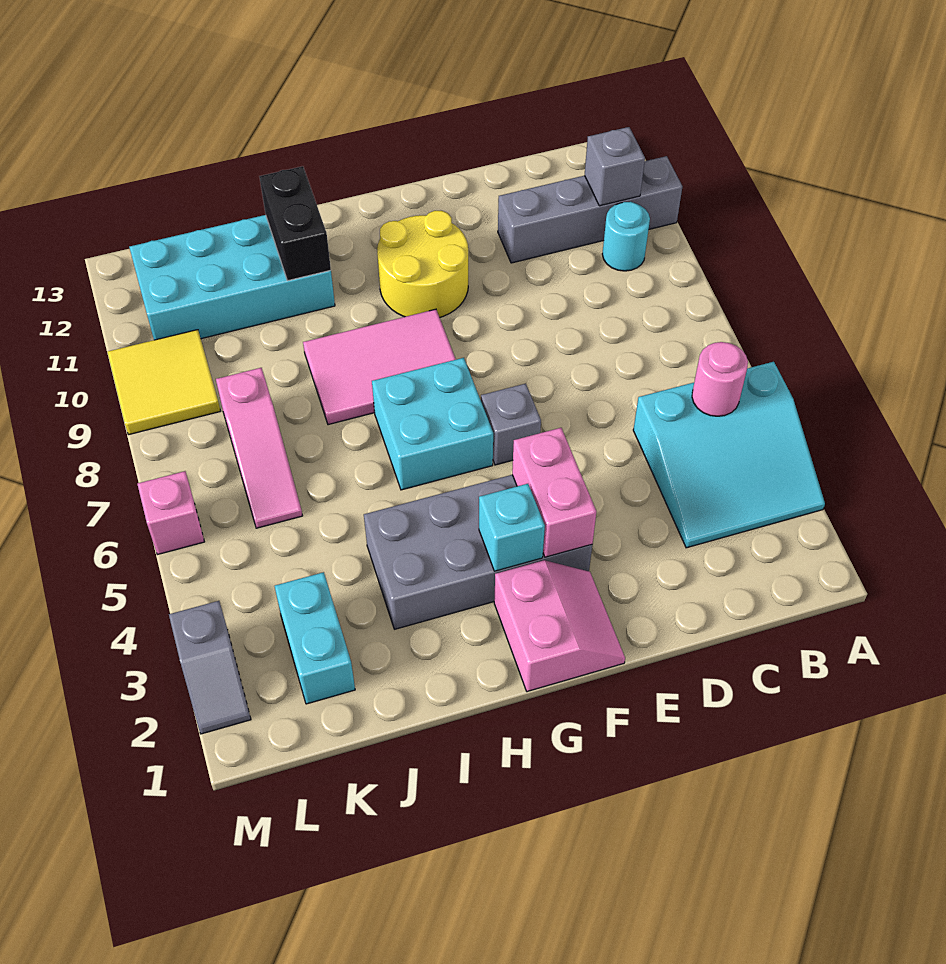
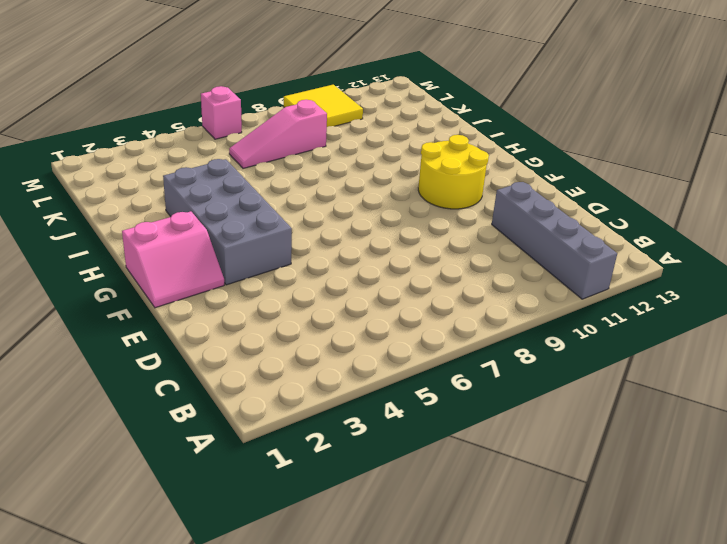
none -> cyan slope A3:C5 level 1 top 5
none -> cyan round brick B10 level 1
none -> grey brick F6 level 1

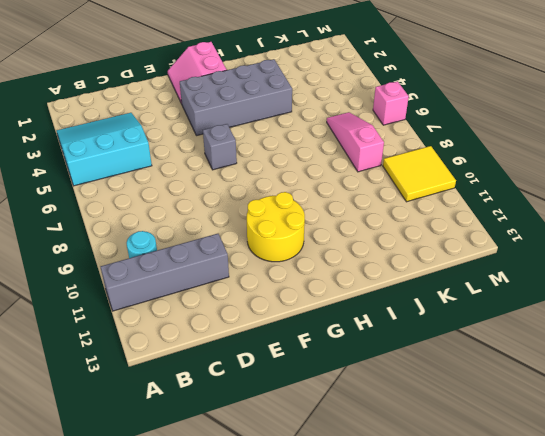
none -> cyan brick G6:H7 level 1
none -> pink tile G8:I9 level 1
none -> cyan brick I11:L12 level 1

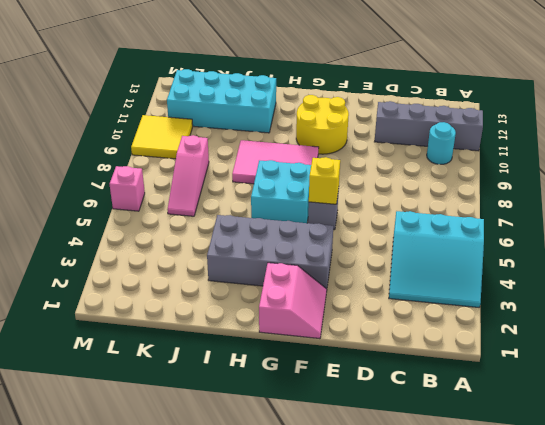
yellow brick F6 level 2 -> none
none -> cyan brick K2:K3 level 1
none -> grey slope M2:M3 level 1 top 3
none -> pink round brick B5 level 2

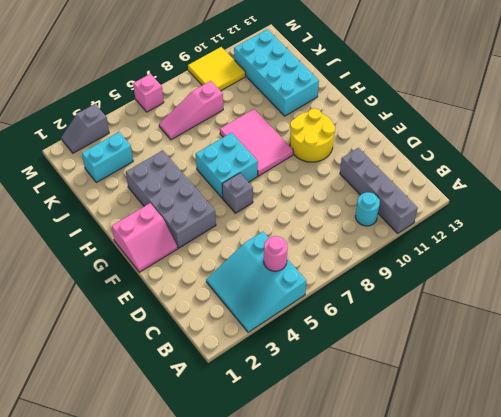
none -> grey brick B11 level 2
none -> pink brick F3:F4 level 2
none -> cyan brick G3 level 2

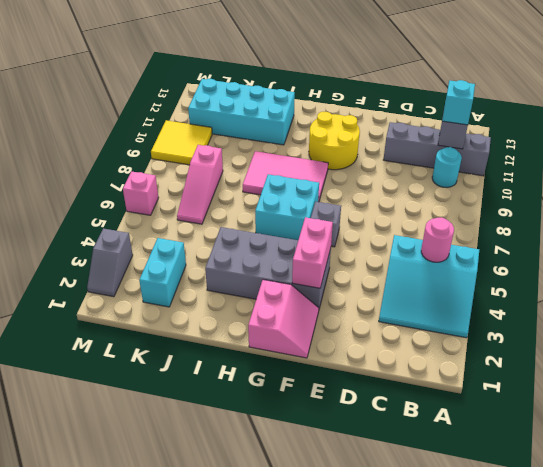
cyan brick B11 level 3 -> cyan brick G3 level 2
none -> black brick I11:I12 level 2

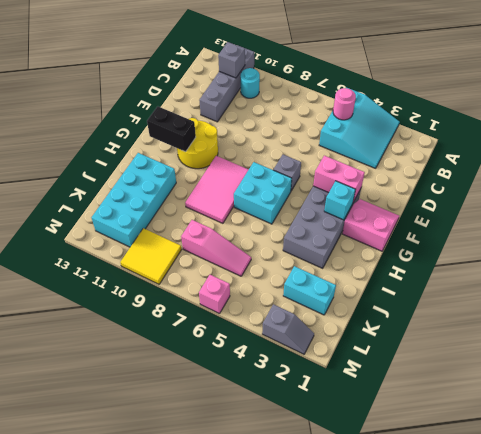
black brick G11:G12 level 2 -> black brick I11:I12 level 2

